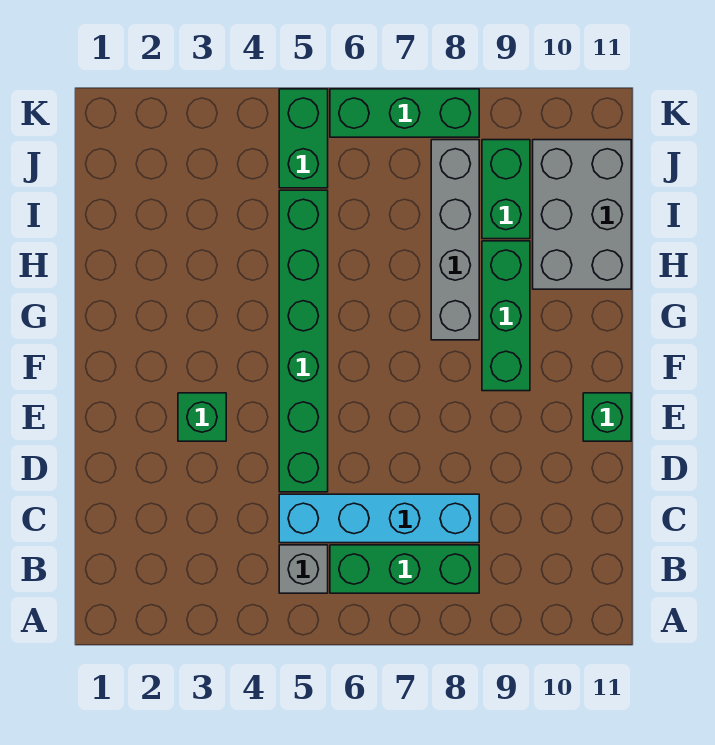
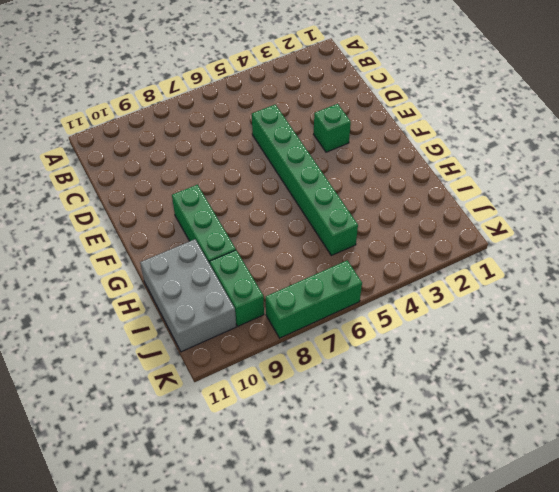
none -> grey brick B5 level 1
none -> green brick B6:B8 level 1
none -> cyan brick C5:C8 level 1

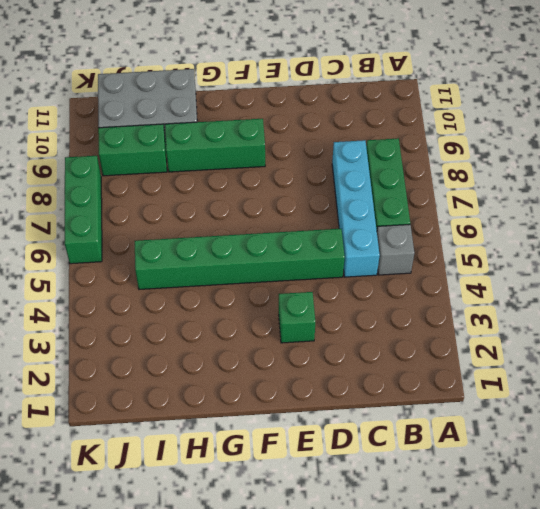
none -> green brick E11 level 1
none -> grey brick G8:J8 level 1
none -> green brick J5:K5 level 1

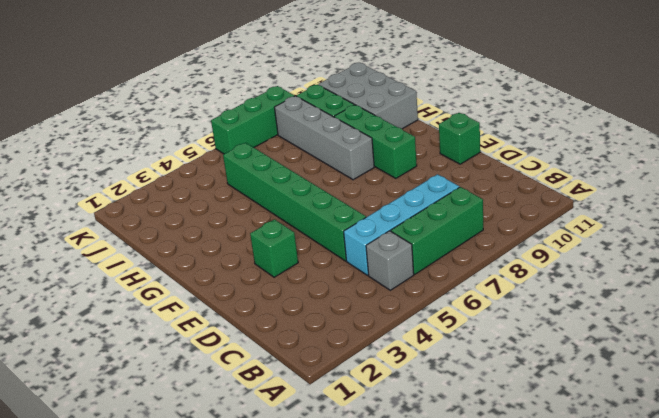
none -> green brick J5:K5 level 1

